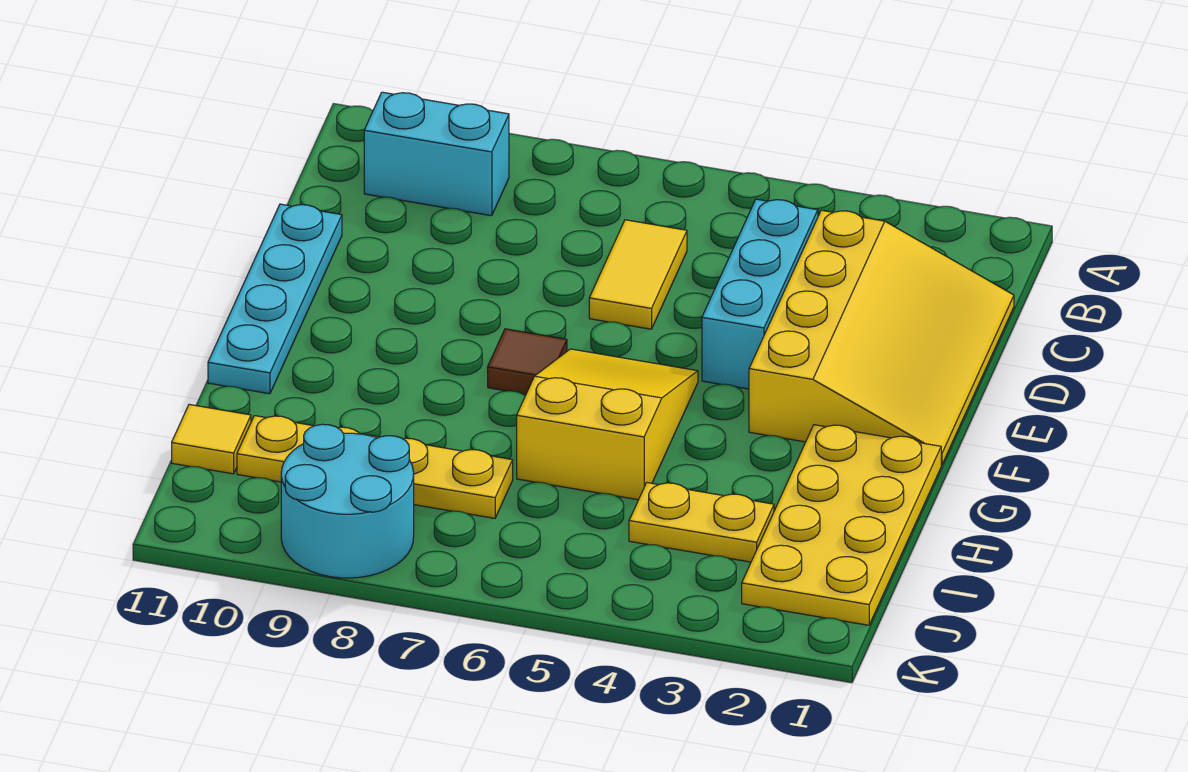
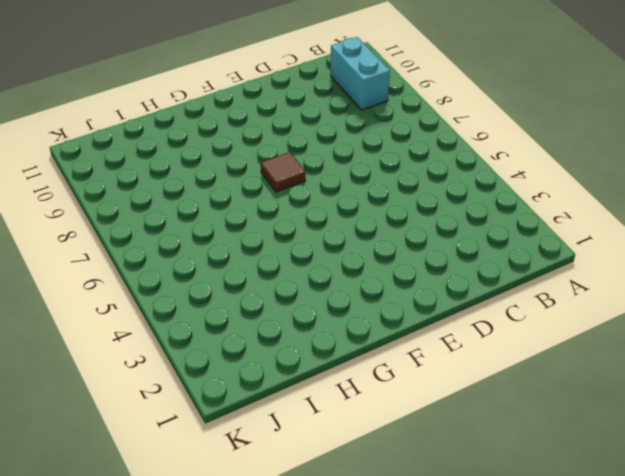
none -> yellow slope C1:F3 level 1 top 3
none -> cyan brick C4:E4 level 1
none -> yellow tile C6:D6 level 1

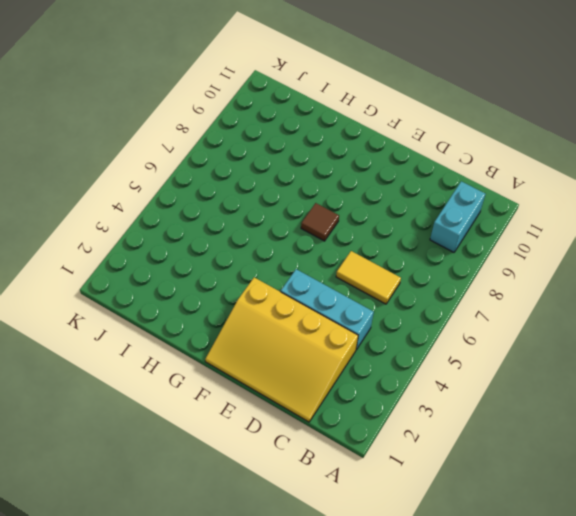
none -> cyan plate D11:G11 level 1
none -> yellow slope F5:H6 level 1 top H
none -> yellow plate G1:J2 level 1

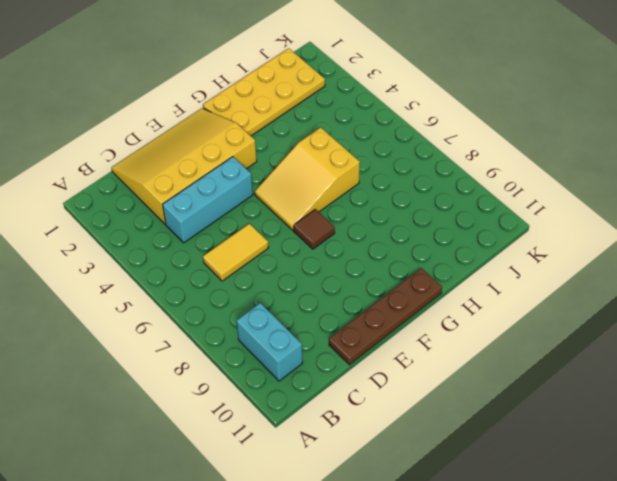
brown plate D11:G11 level 1 -> cyan plate D11:G11 level 1
none -> yellow plate I3:I4 level 1
none -> yellow plate I7:I10 level 1
none -> yellow tile I11 level 1

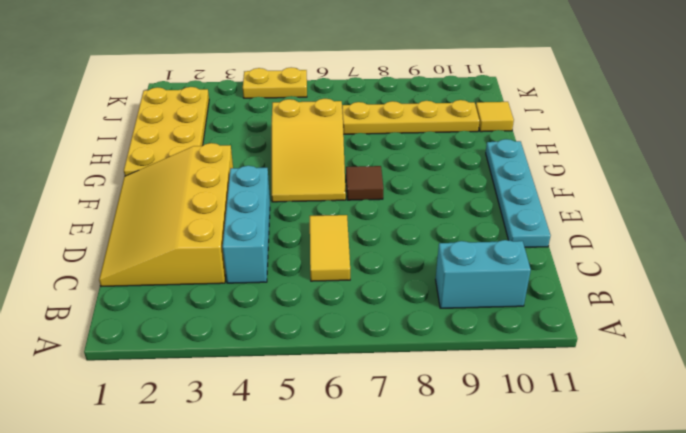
yellow plate K4:K5 level 1 -> yellow plate I3:I4 level 1
none -> cyan round brick J8:K9 level 1

